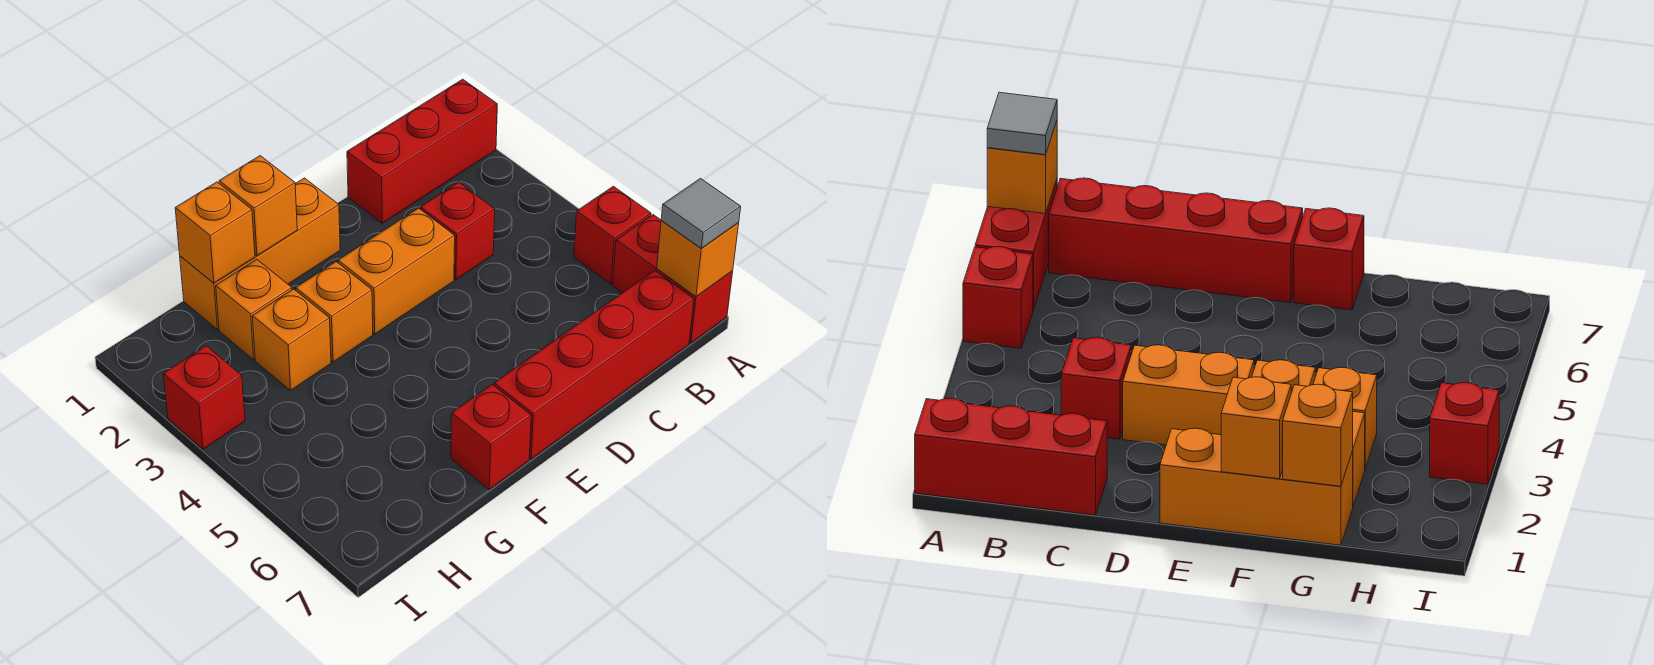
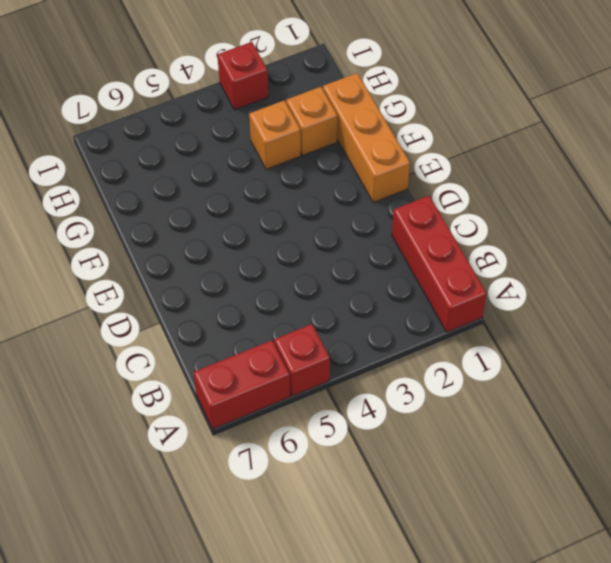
none -> red brick B7:E7 level 1
none -> red brick C3 level 1
none -> orange brick D3:E3 level 1

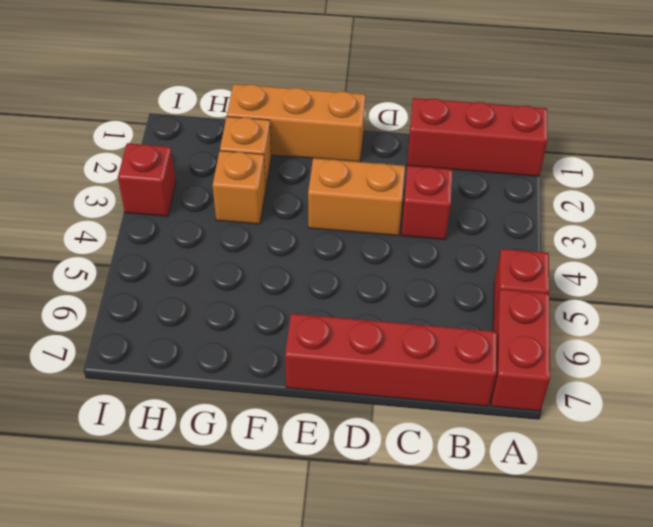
none -> orange brick F3 level 1
none -> red brick F7 level 1
none -> orange brick A7 level 2

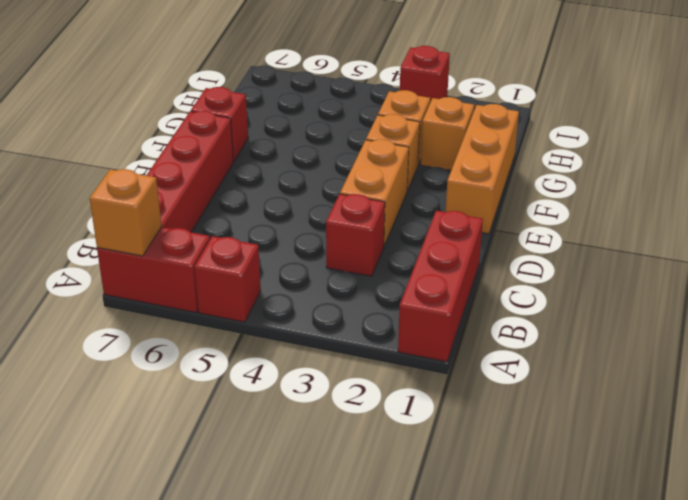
none -> orange brick F1 level 2
none -> orange brick G1 level 2
none -> grey tile A7 level 3

